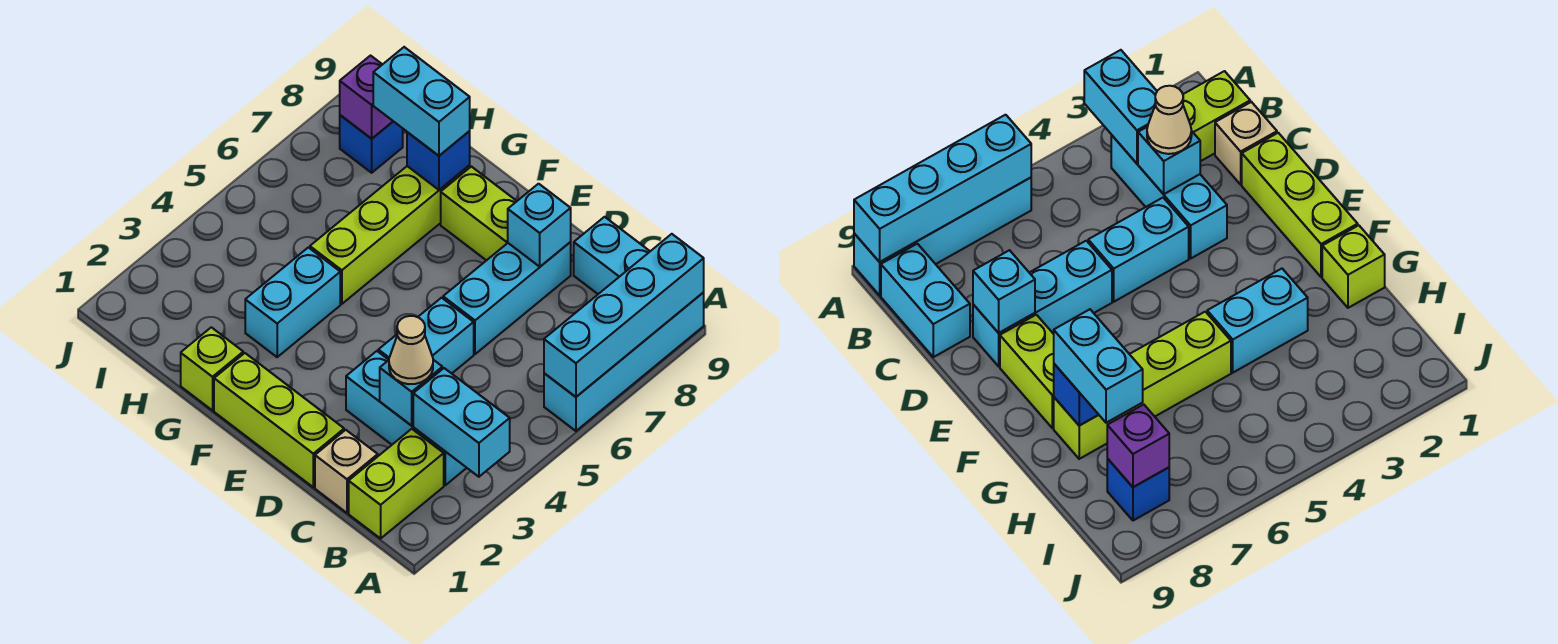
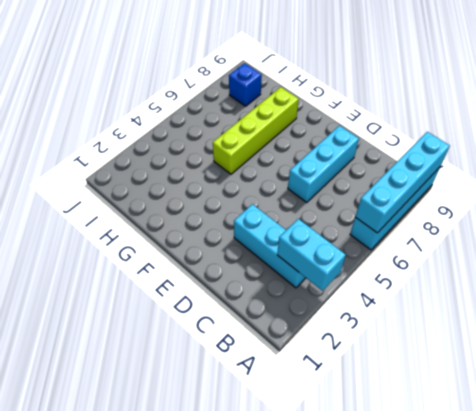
none -> lime brick B1:B2 level 1
none -> cyan brick B9:C9 level 1
none -> tan brick C1 level 1

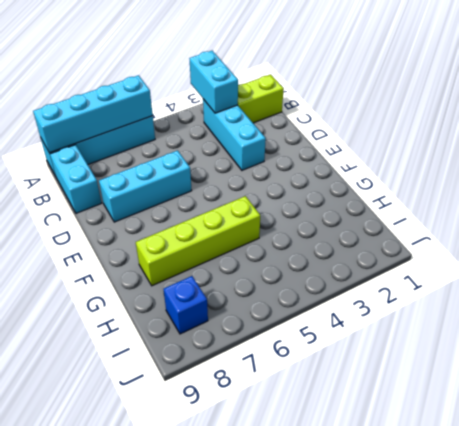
none -> tan brick C1 level 1
none -> lime brick D1:F1 level 1
none -> cyan brick D4:D5 level 1

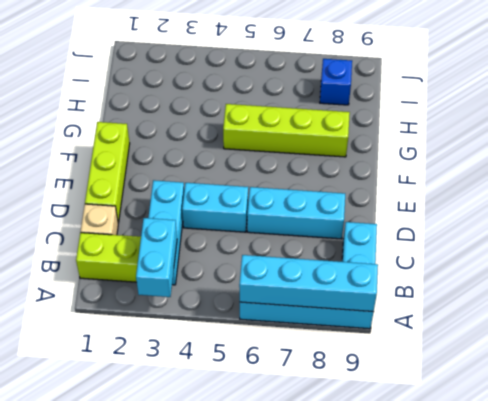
none -> lime brick E8:F8 level 1
none -> lime brick G1 level 1
none -> cyan brick G3:G4 level 1

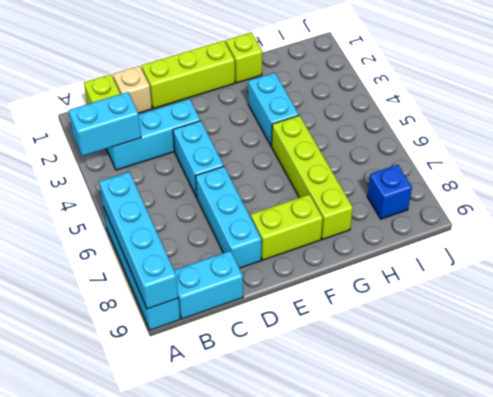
none -> cyan brick C3 level 2
none -> cyan brick D8 level 2
none -> blue brick G8 level 2

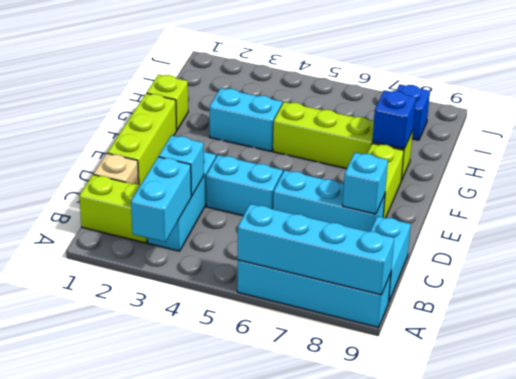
none -> purple brick I8 level 2
none -> tan cone C3 level 3
none -> cyan brick G8:H8 level 3

